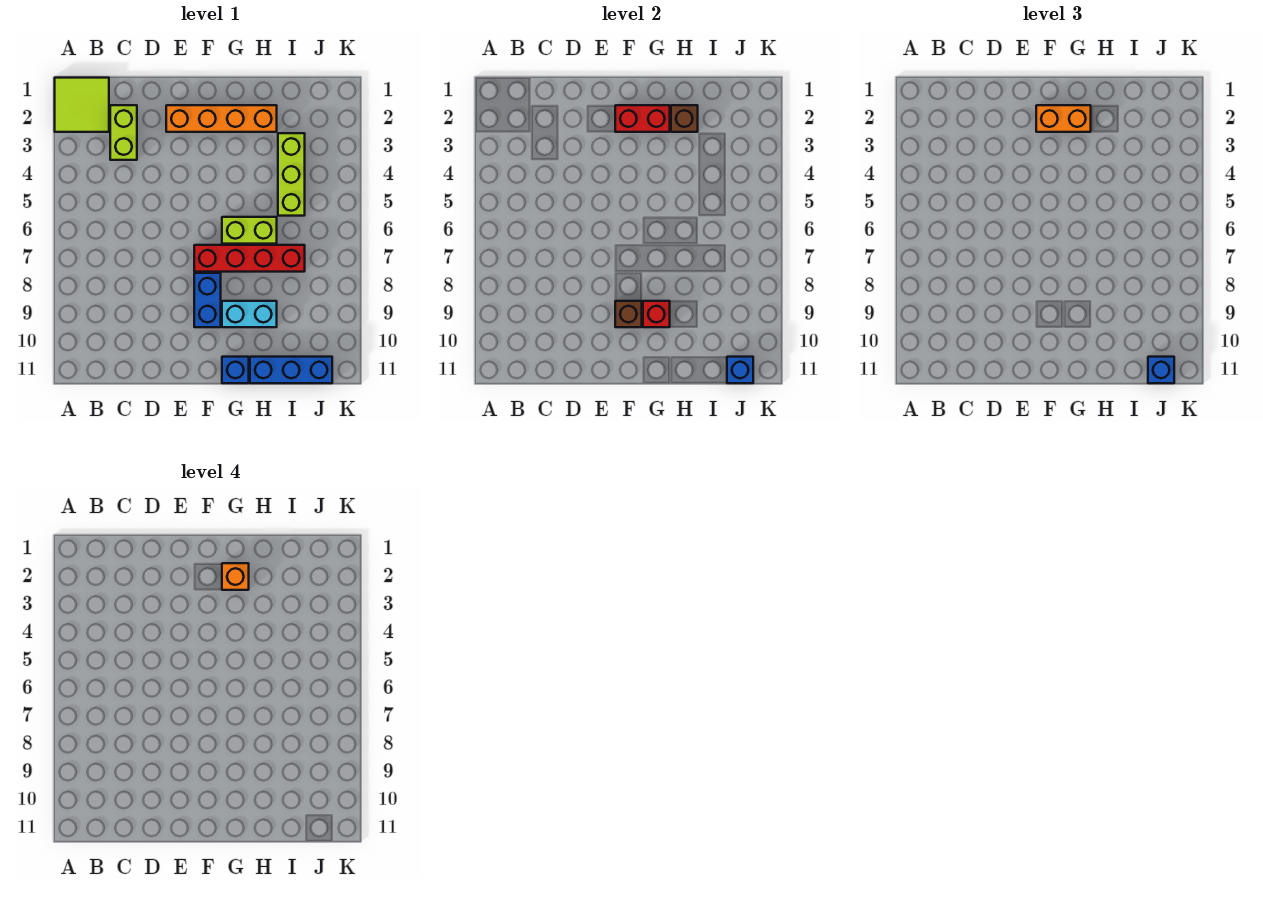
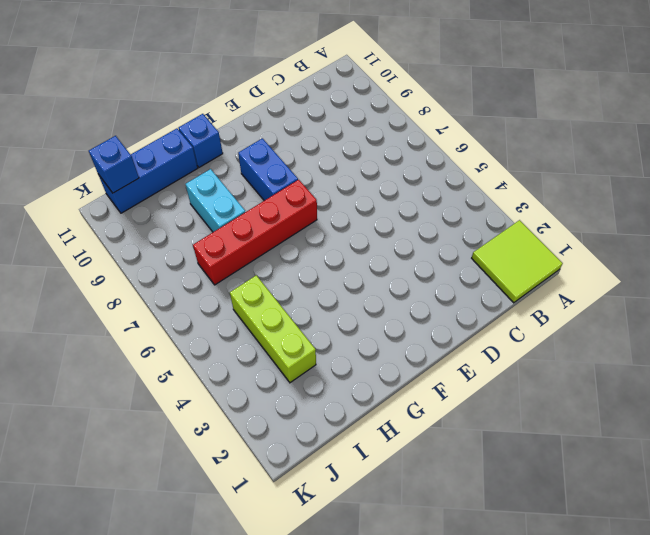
cyan brick H8:H9 level 1 -> cyan brick G9:H9 level 1
none -> lime brick C2:C3 level 1
none -> orange brick E2:H2 level 1
none -> lime brick G6:H6 level 1

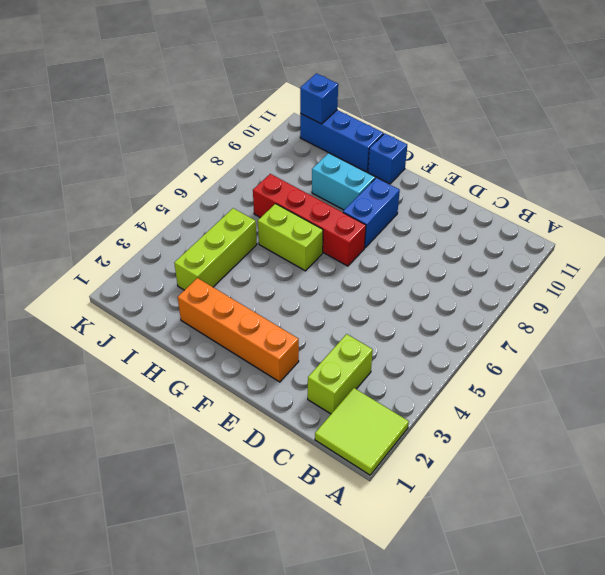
none -> red brick F2:G2 level 2
none -> brown brick F9 level 2
none -> red brick G9 level 2

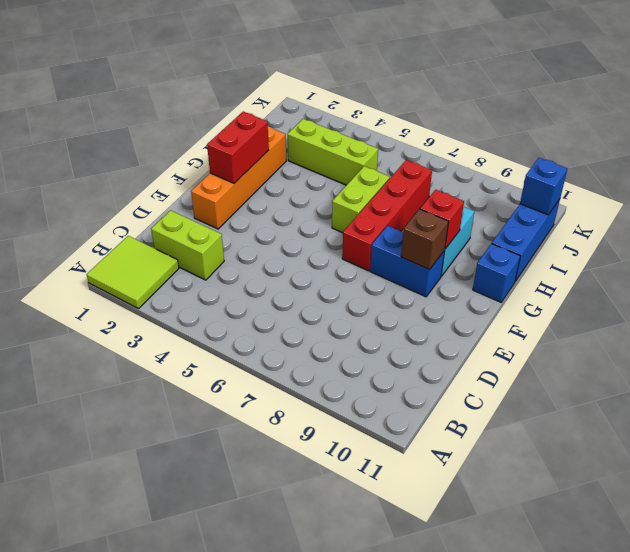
none -> brown brick H2 level 2
none -> orange brick F2:G2 level 3
none -> blue brick J11 level 3

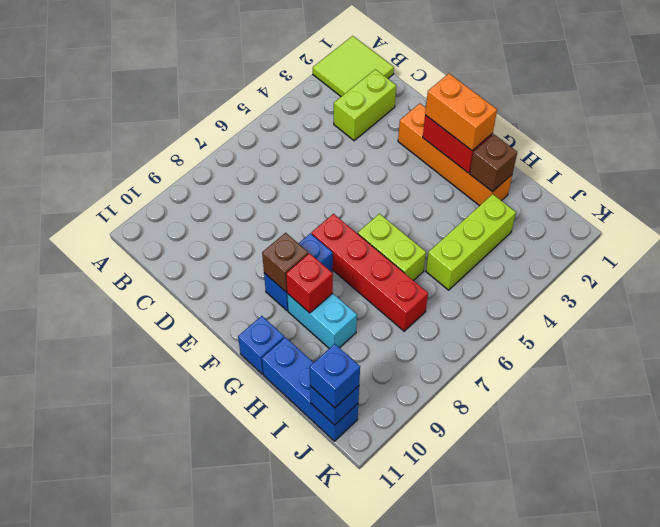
none -> orange brick G2 level 4

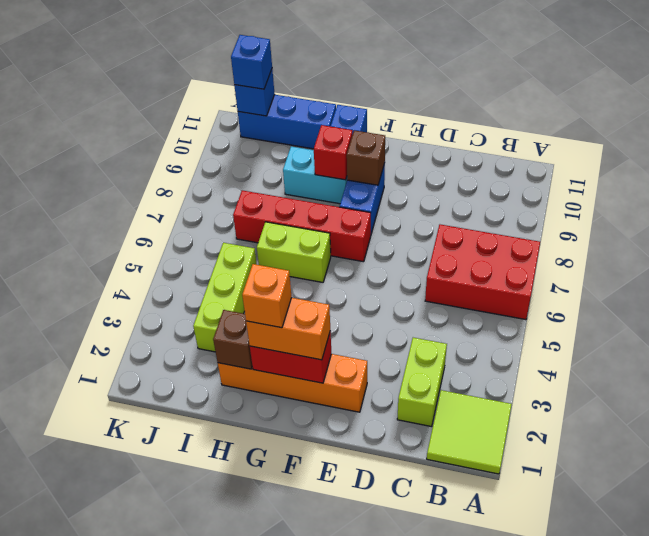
red brick A6:C7 level 1 -> none

